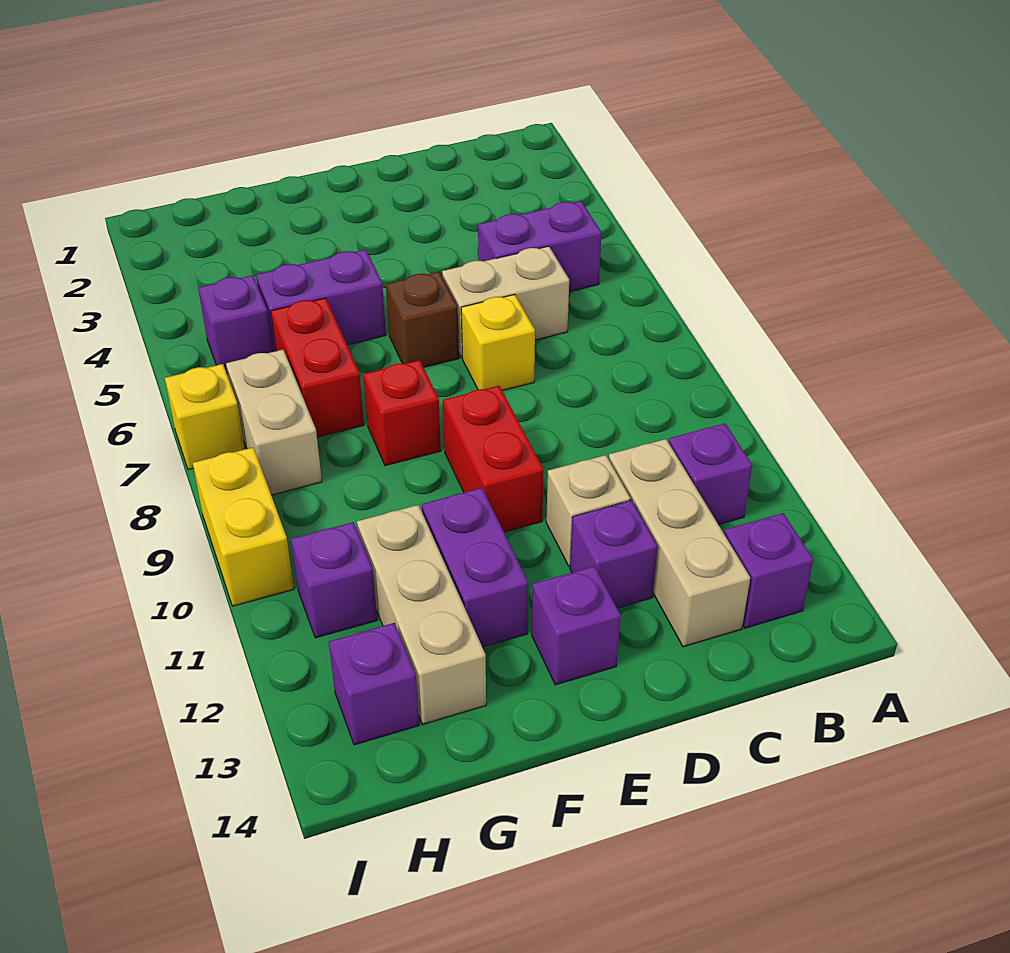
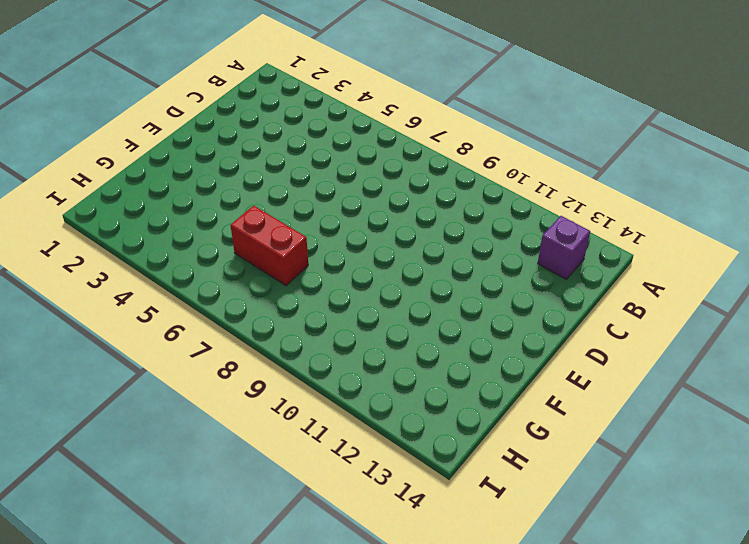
none -> purple brick B5:C5 level 1
none -> purple brick B11 level 1
none -> tan brick C6:D6 level 1

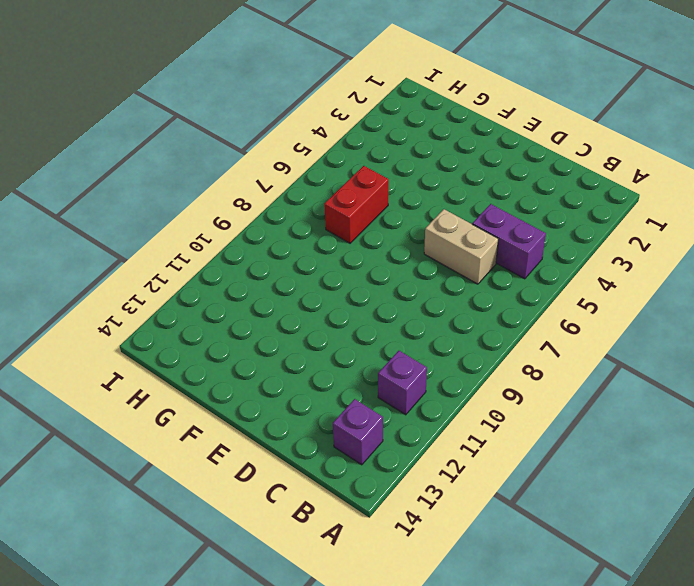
none -> tan brick C11:C13 level 1
none -> yellow brick D7 level 1
none -> tan brick D11 level 1

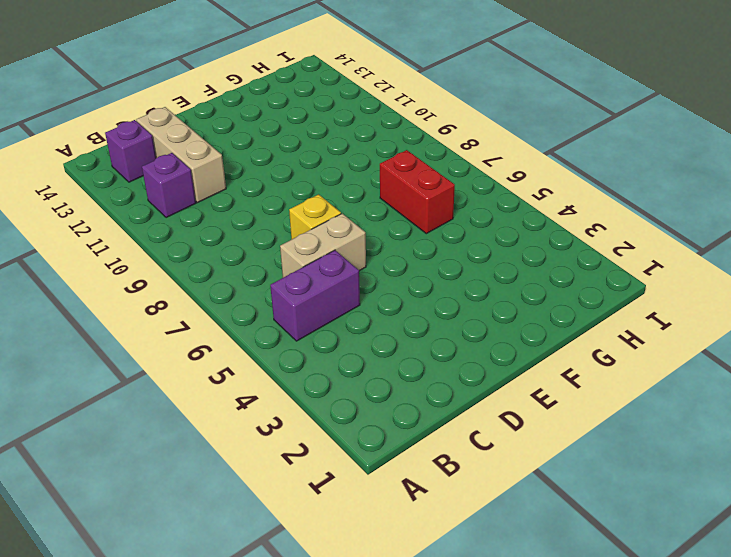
none -> tan brick D11 level 1
none -> purple brick D12 level 1
none -> brown brick E6 level 1

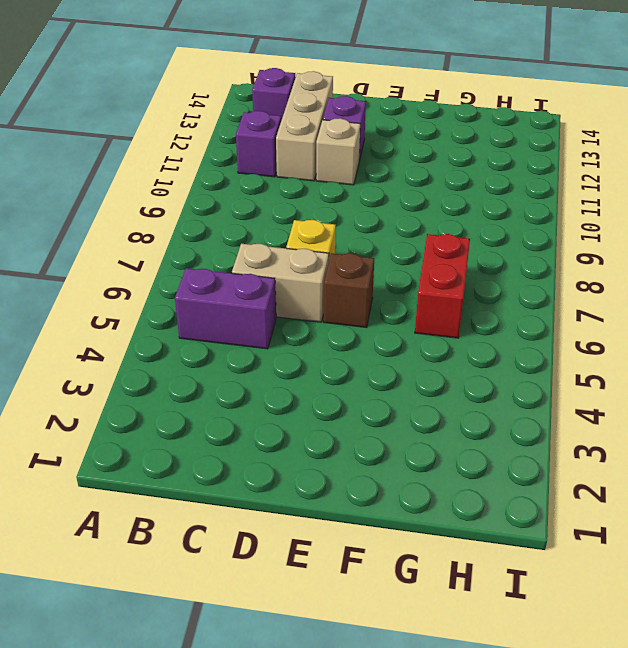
none -> red brick E9:E10 level 1
none -> purple brick E13 level 1
none -> purple brick F5:G5 level 1

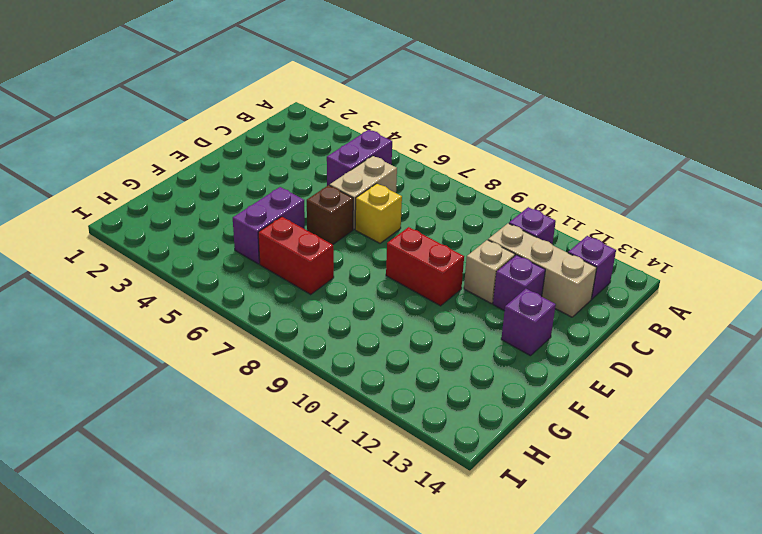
none -> red brick F8 level 1
none -> purple brick F11:F12 level 1
none -> tan brick G11:G13 level 1

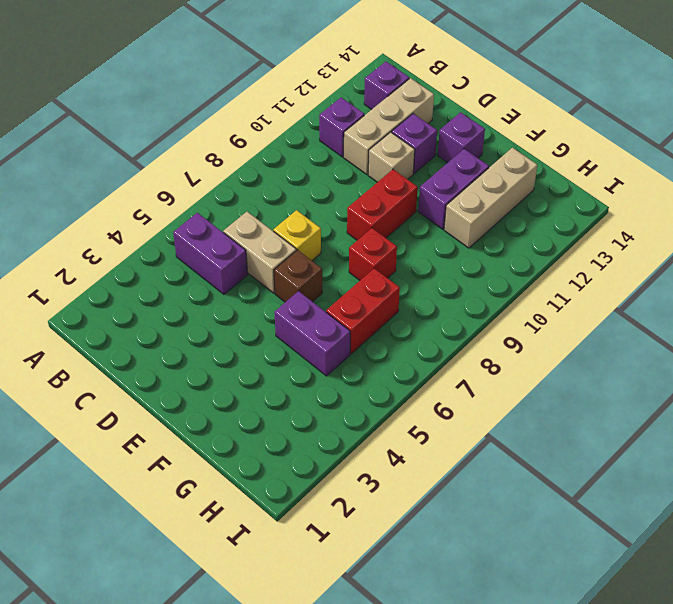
none -> purple brick H5 level 1
none -> tan brick H7:H8 level 1
none -> purple brick H11 level 1

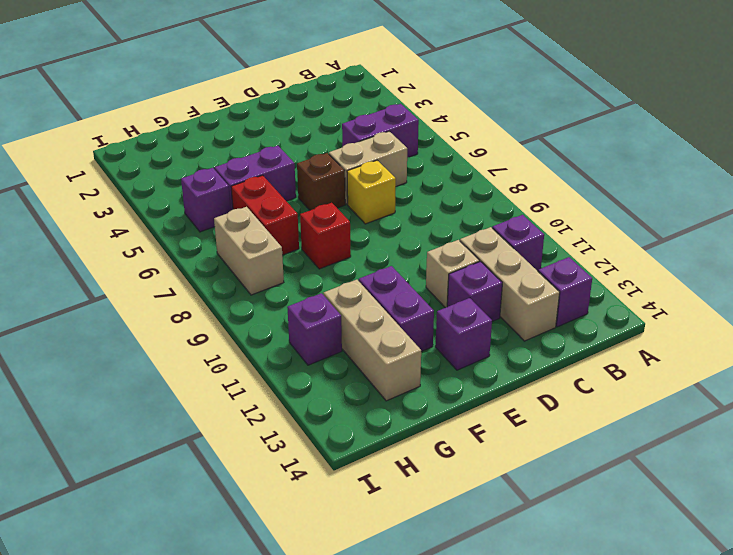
none -> red brick E9:E10 level 1
none -> purple brick H13 level 1
none -> yellow brick I7 level 1

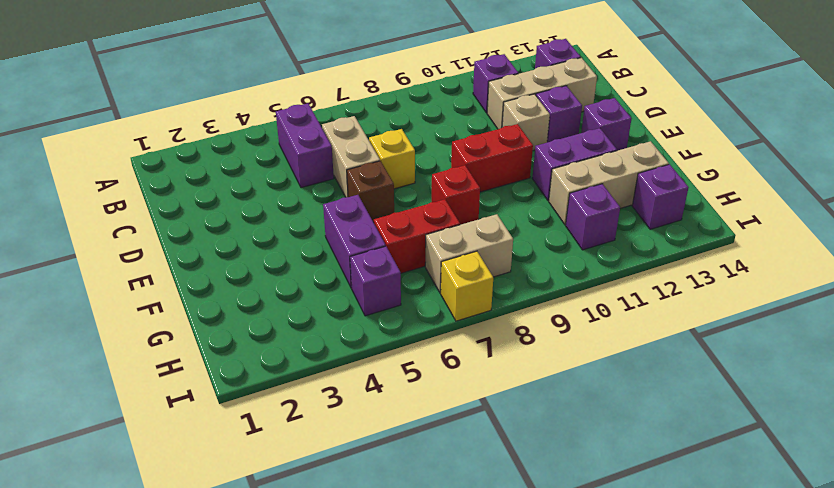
none -> yellow brick I9:I10 level 1

